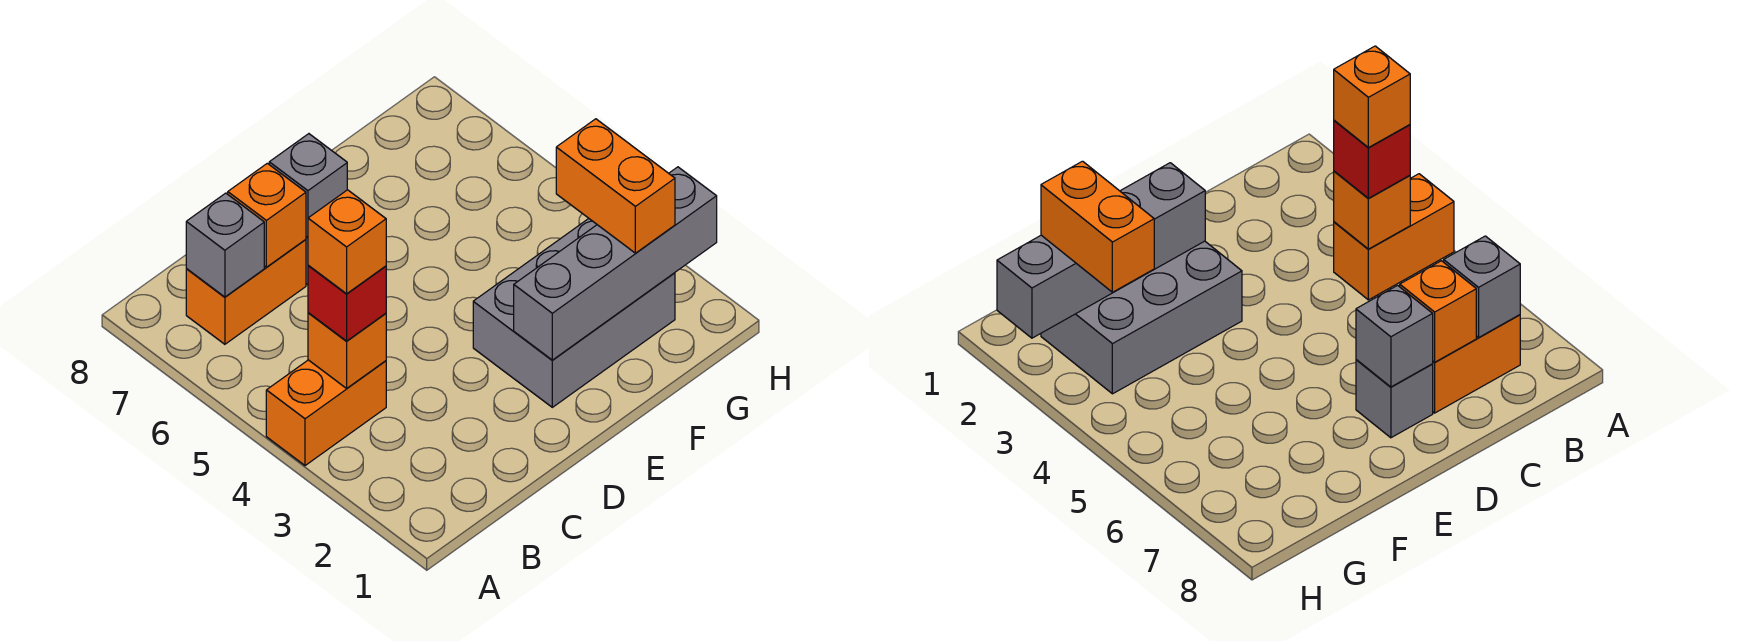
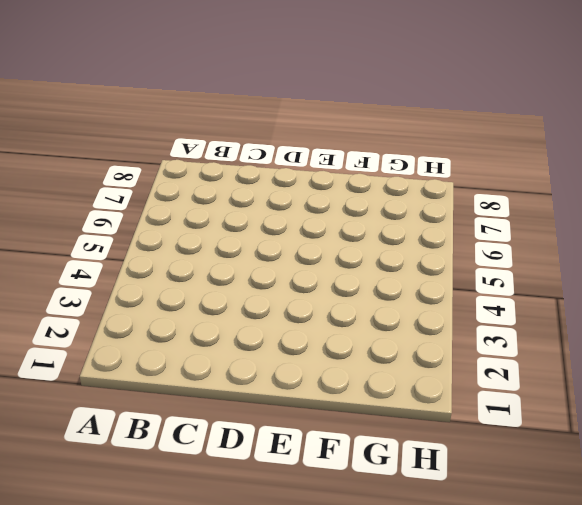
none -> orange brick A4:B4 level 1
none -> orange brick B7:C7 level 1
none -> grey brick D7 level 1

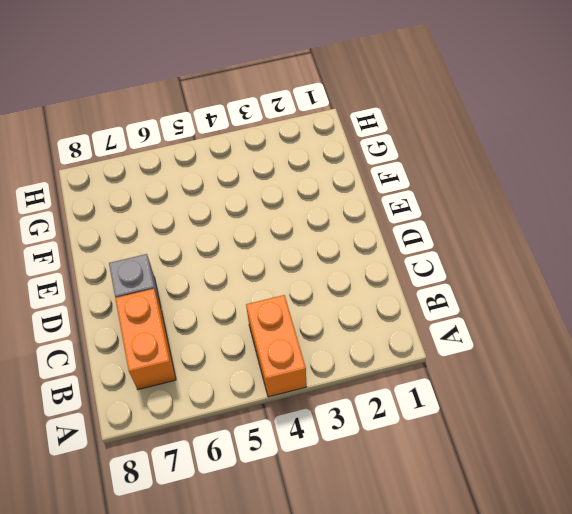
none -> grey brick E2:G3 level 1
none -> orange brick B4 level 2
none -> grey brick B7 level 2

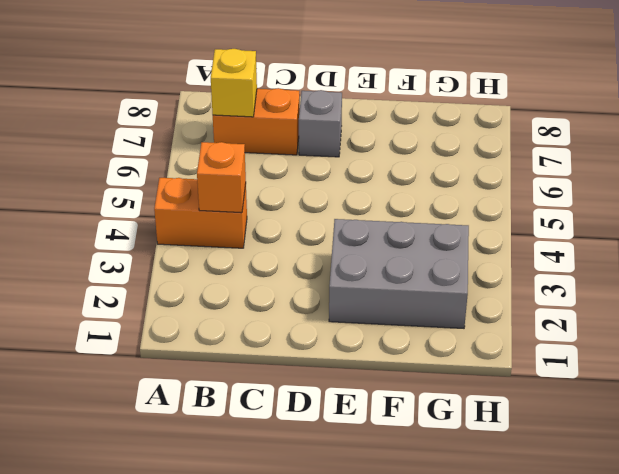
yellow brick B7 level 2 -> grey brick B7 level 2
none -> orange brick C7 level 2
none -> grey brick D7 level 2
none -> grey brick E2:H2 level 2

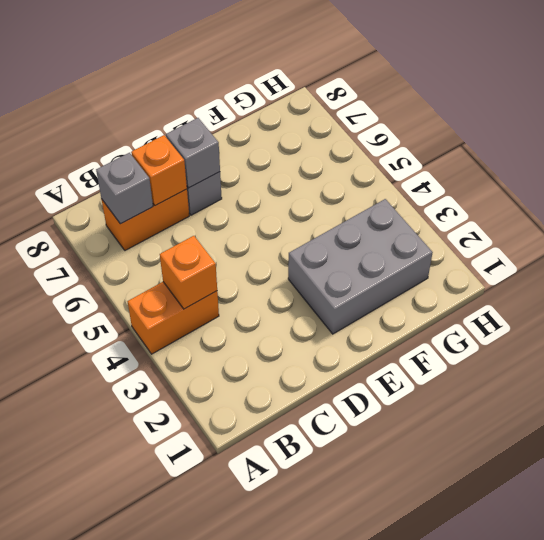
none -> grey brick E2:H2 level 2
none -> red brick B4 level 3
none -> orange brick G2:G3 level 3

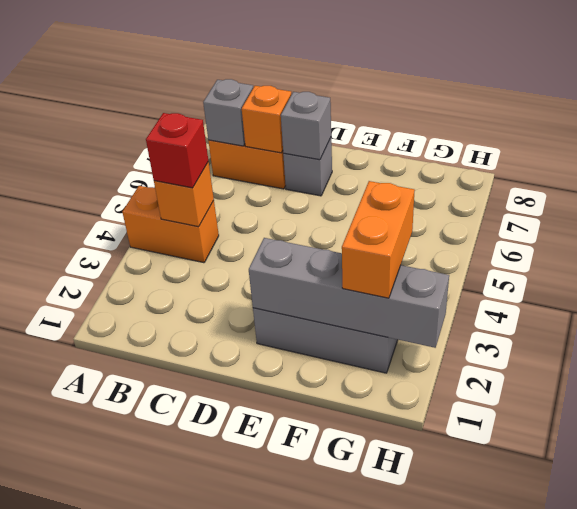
none -> orange brick B4 level 4

